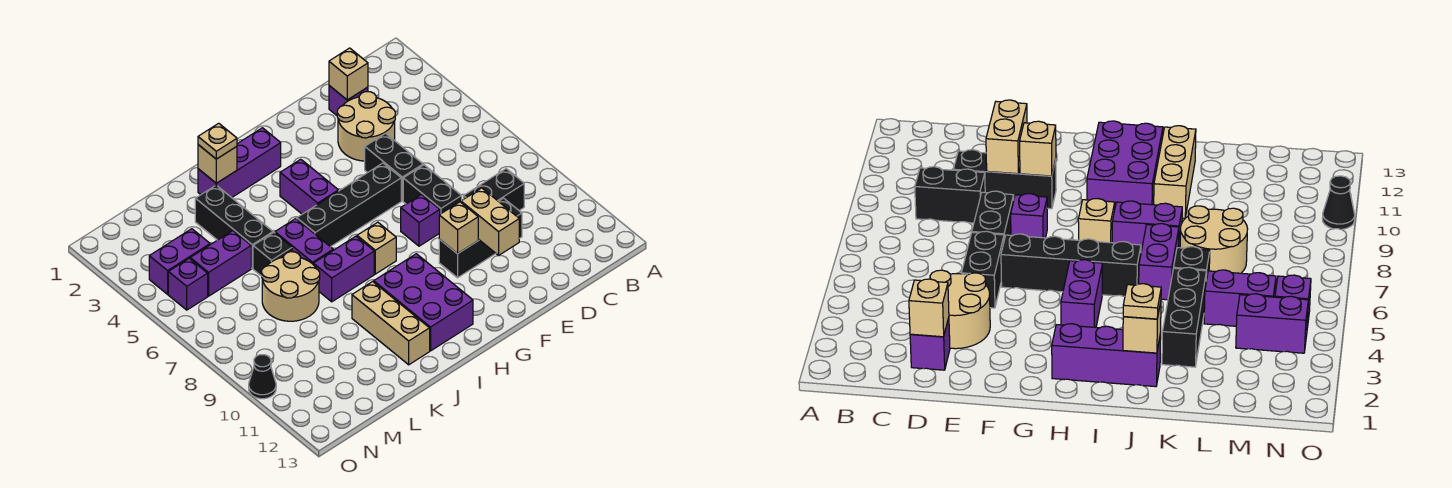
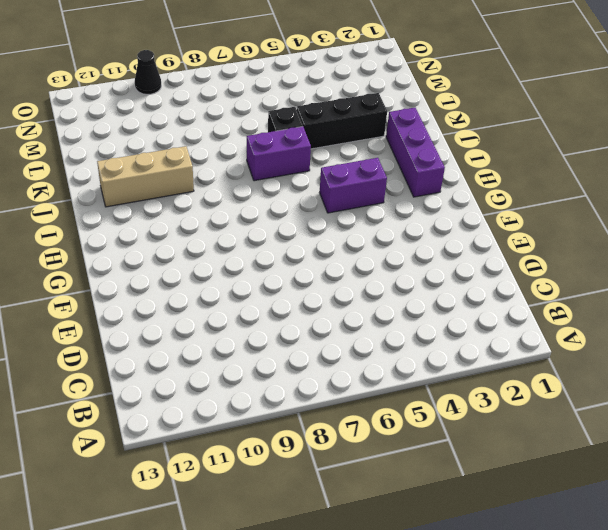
none -> black brick C9:D9 level 1
none -> purple brick D2 level 1
none -> tan round brick D3:E4 level 1

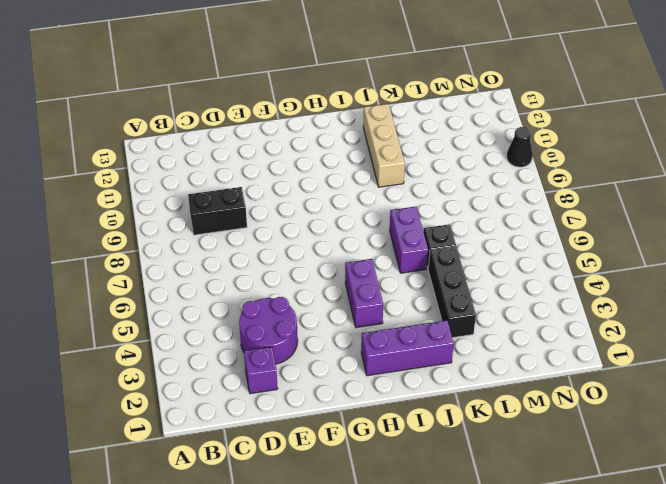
purple round brick D3:E4 level 1 -> tan round brick D3:E4 level 1
none -> black brick D10:F10 level 1
none -> black brick E5:E6 level 1
none -> black brick E7:E8 level 1

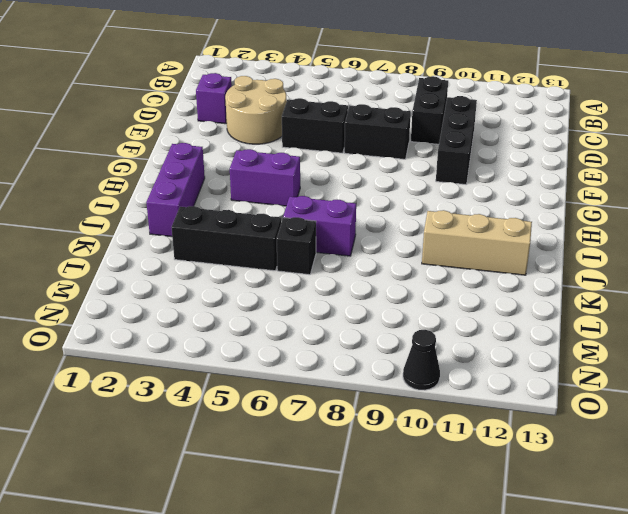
none -> black brick F6:I6 level 1
none -> purple brick F8 level 1
none -> tan brick H8 level 1

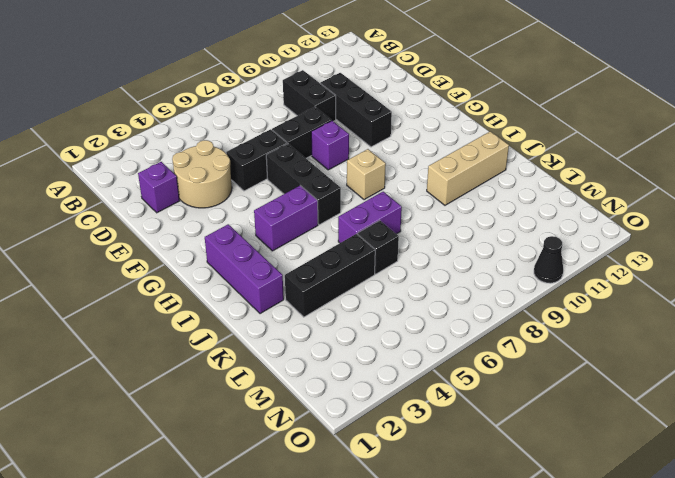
black brick F6:H6 level 1 -> black brick F6:I6 level 1
none -> purple brick H10:I12 level 1
none -> purple brick I8:J8 level 1
none -> tan round brick K7:L8 level 1

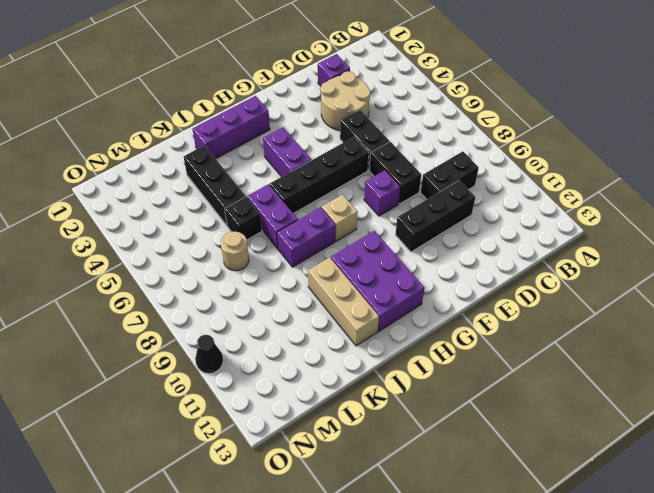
tan round brick L7 level 1 -> tan round brick K7:L8 level 1
none -> purple brick L5:M5 level 1
none -> purple brick M4:N4 level 1
none -> purple brick N5 level 1

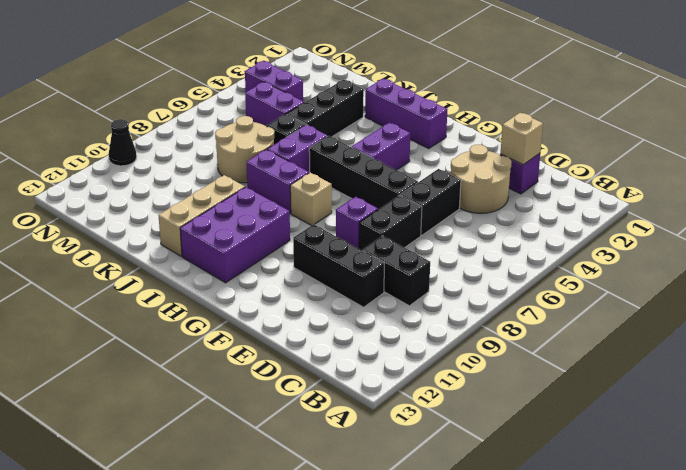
none -> purple brick N5 level 1
none -> tan brick E10:E11 level 2
none -> tan brick F10 level 2

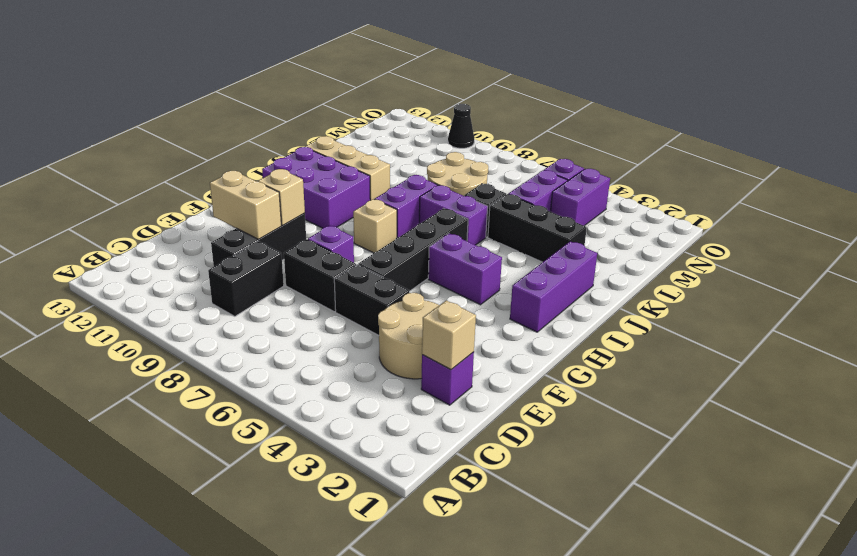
none -> tan brick J2 level 2
none -> tan plate J2 level 3

